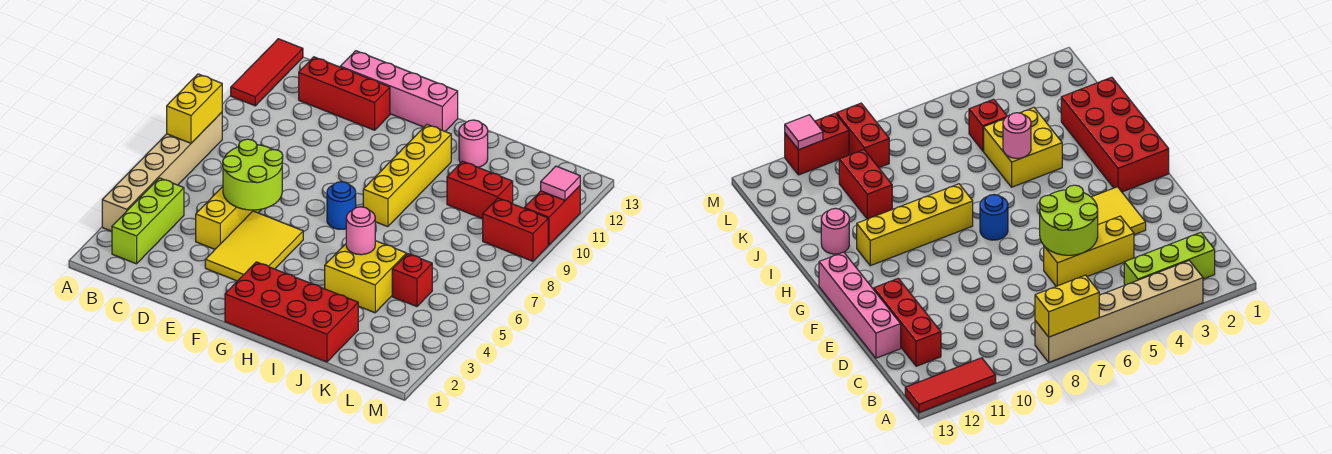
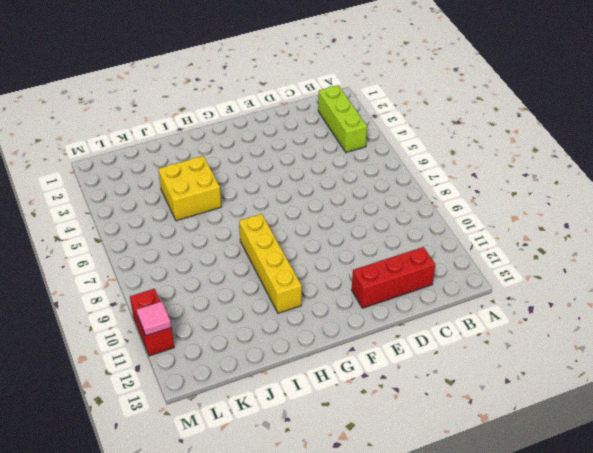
none -> tan brick A3:A8 level 1
none -> red tile A11:A13 level 1
none -> yellow brick D4:D6 level 1

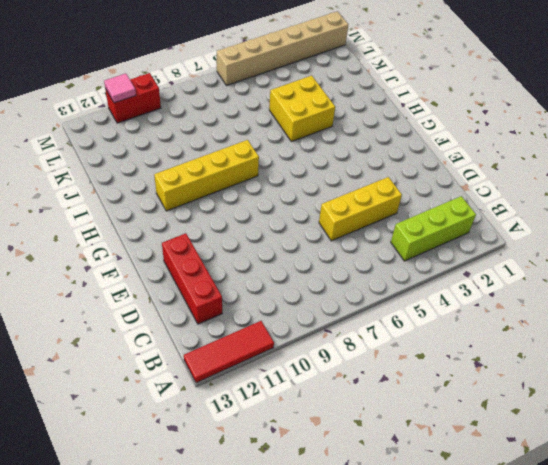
tan brick M1:M6 level 1 -> tan brick A3:A8 level 1
none -> pink brick D13:G13 level 1
none -> yellow tile E3:F5 level 1
none -> red brick G1:J2 level 1

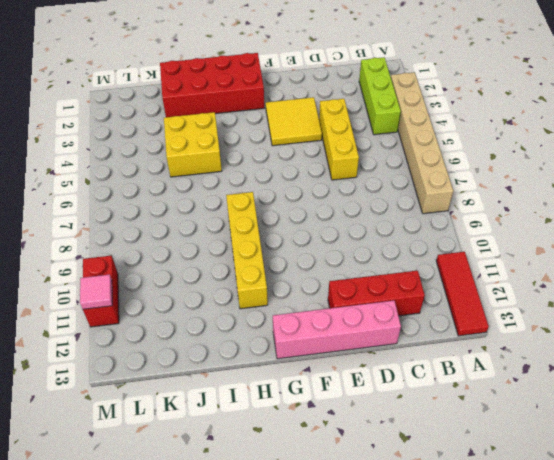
yellow tile E3:F4 level 1 -> yellow tile E3:F5 level 1
none -> blue round brick G7 level 1
none -> pink round brick I12 level 1
none -> red brick J10:K10 level 1

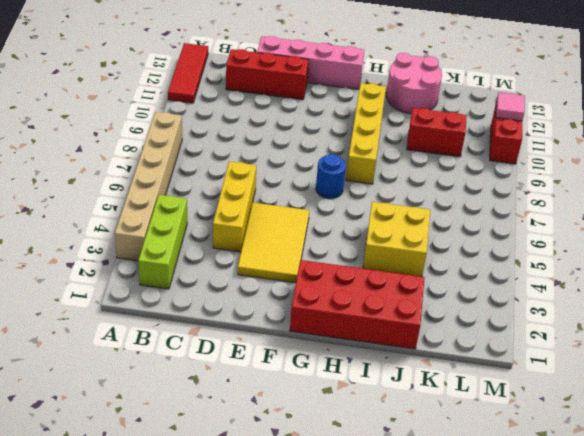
pink round brick I12:J13 level 1 -> pink round brick I12 level 1
none -> red brick K5 level 1
none -> red brick L9:M9 level 1
none -> yellow brick A7:A8 level 2

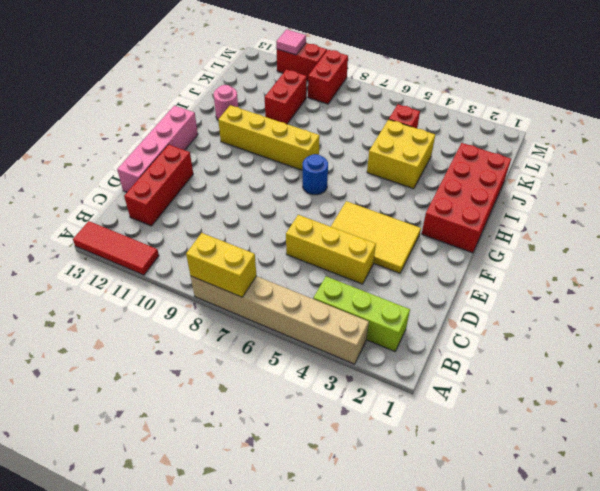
none -> lime round brick D5:E6 level 2
none -> pink round brick I5 level 2

